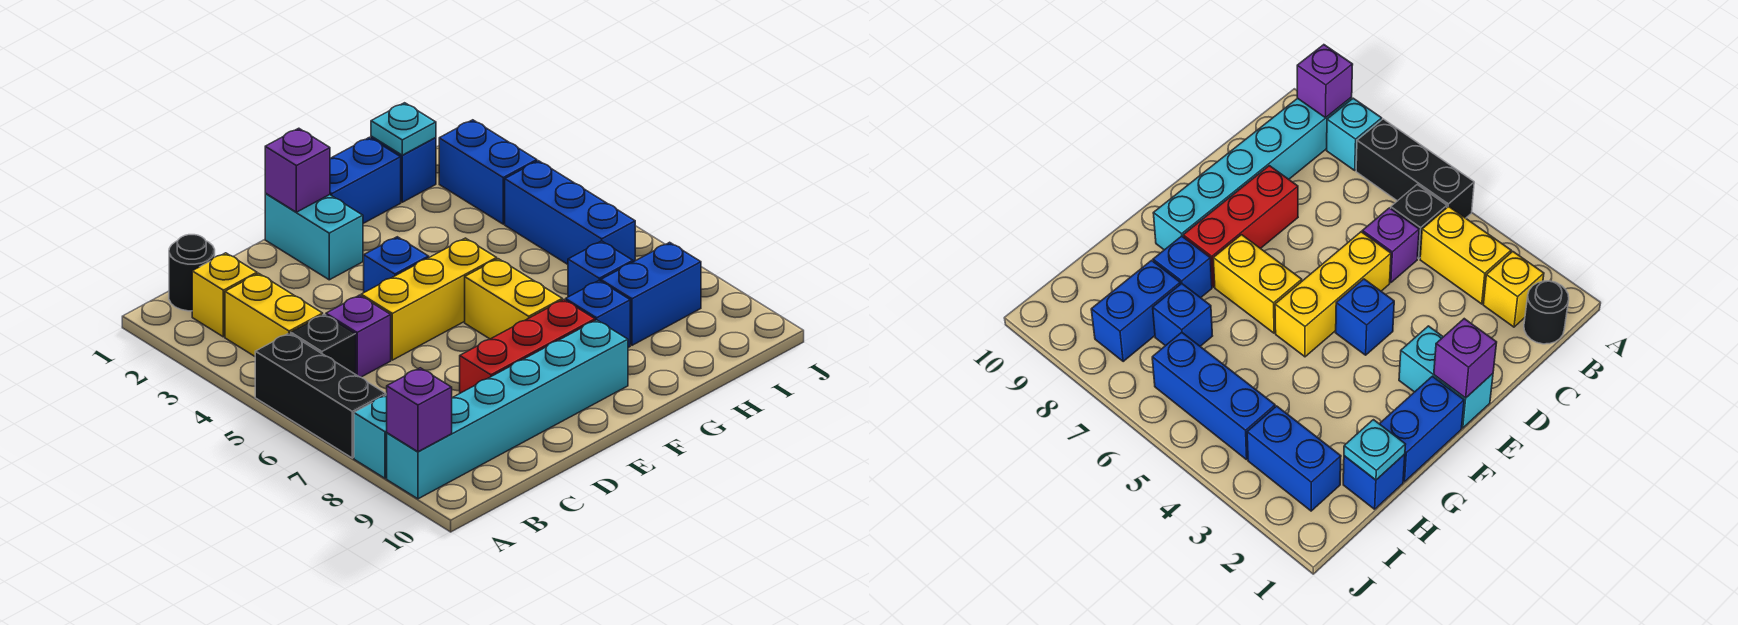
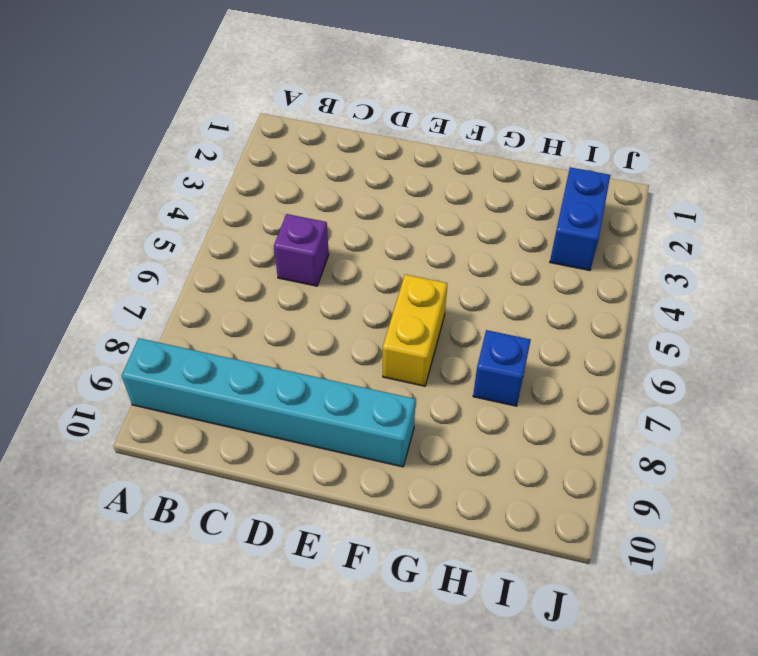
none -> black brick A5:A7 level 1
none -> cyan brick A8 level 1
none -> black round brick B1 level 1

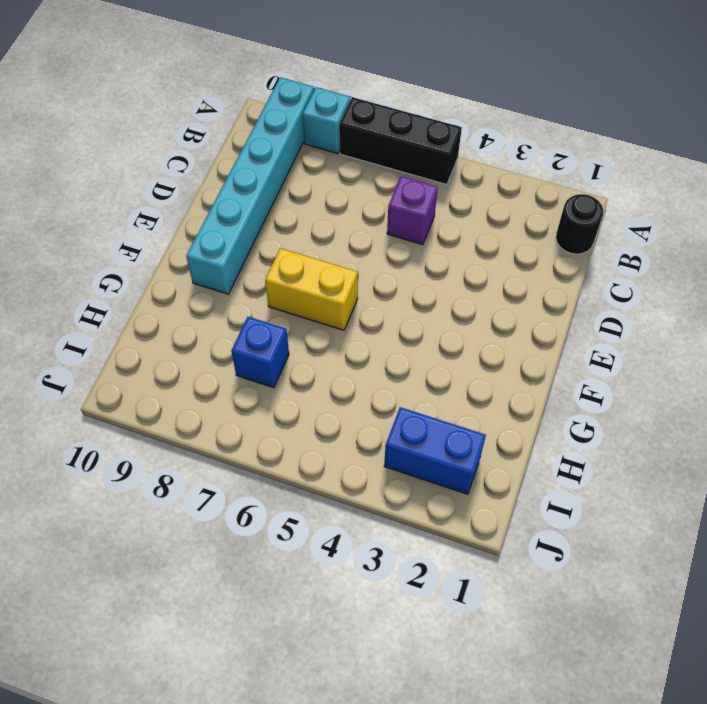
none -> yellow brick B2 level 1
none -> yellow brick B3:B4 level 1
none -> black brick B5 level 1

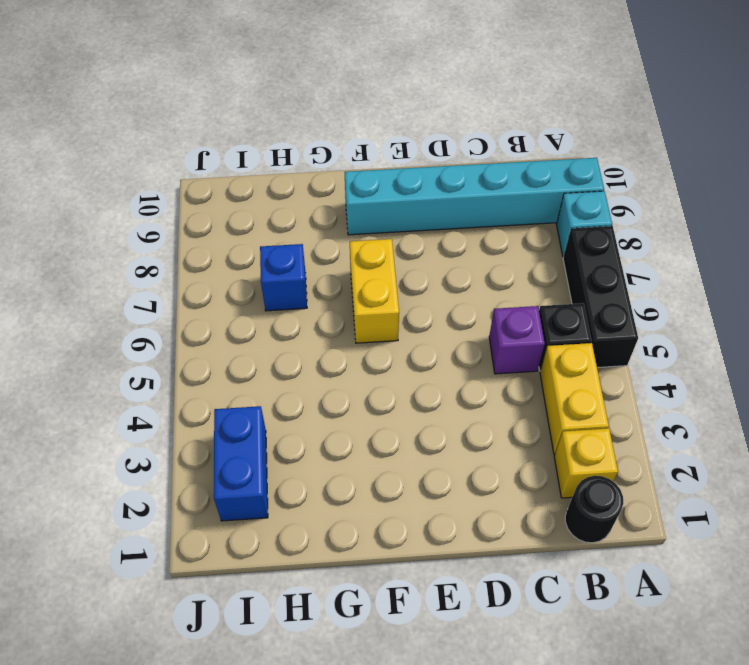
none -> yellow brick D5:F5 level 1
none -> red brick D8:F8 level 1
none -> cyan brick E1:E2 level 1

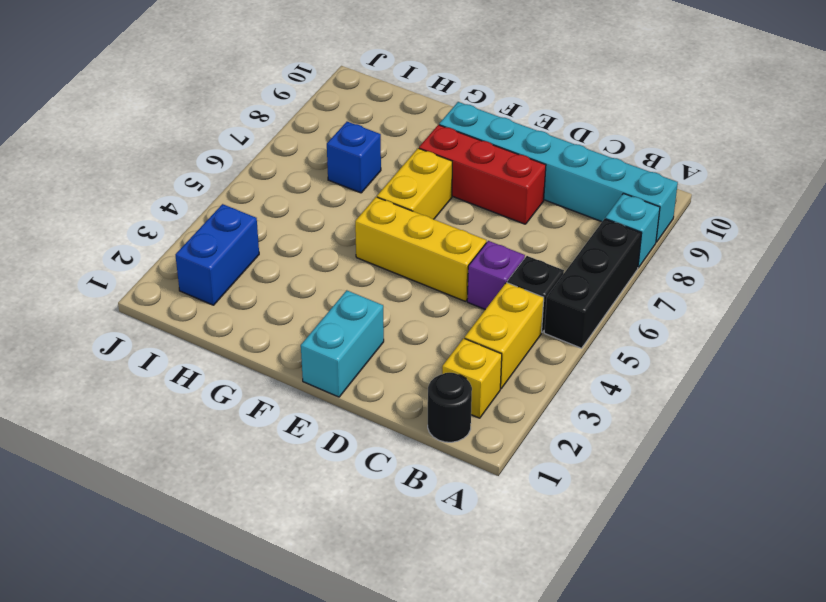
none -> blue brick E4 level 1
none -> blue brick F1:G1 level 1
none -> blue brick G8 level 1

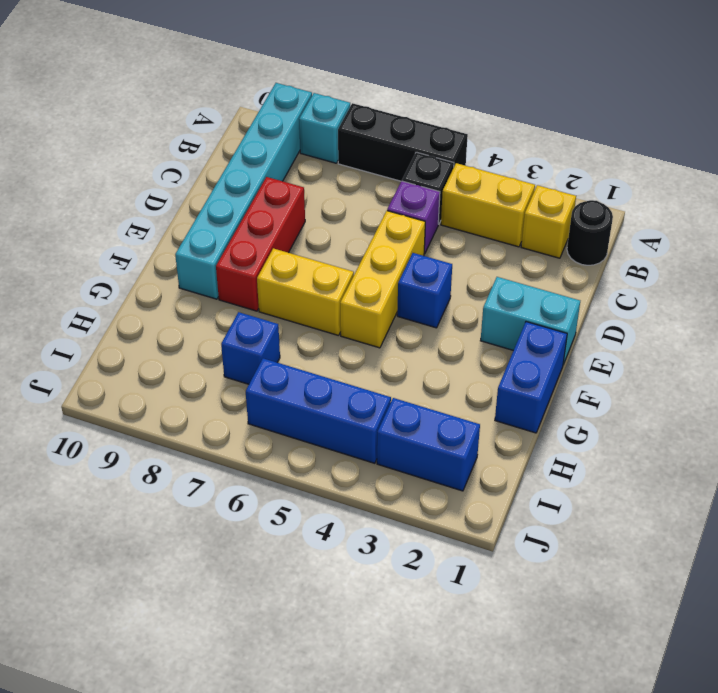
none -> blue brick G8 level 1
none -> blue brick H1 level 1
none -> blue brick H8:I8 level 1

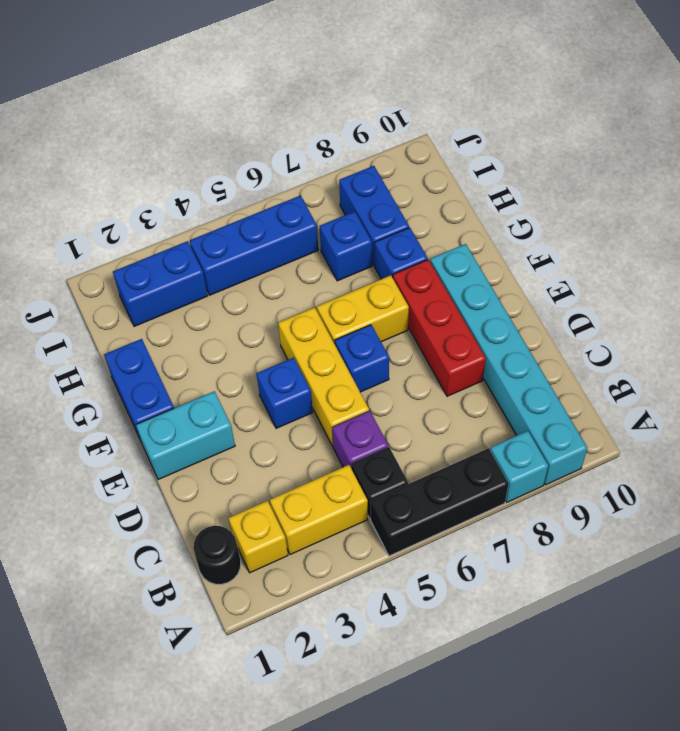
blue brick E6 level 1 -> blue brick H1 level 1
none -> purple brick A9 level 2
none -> purple brick E1 level 2
none -> cyan plate H1 level 2

